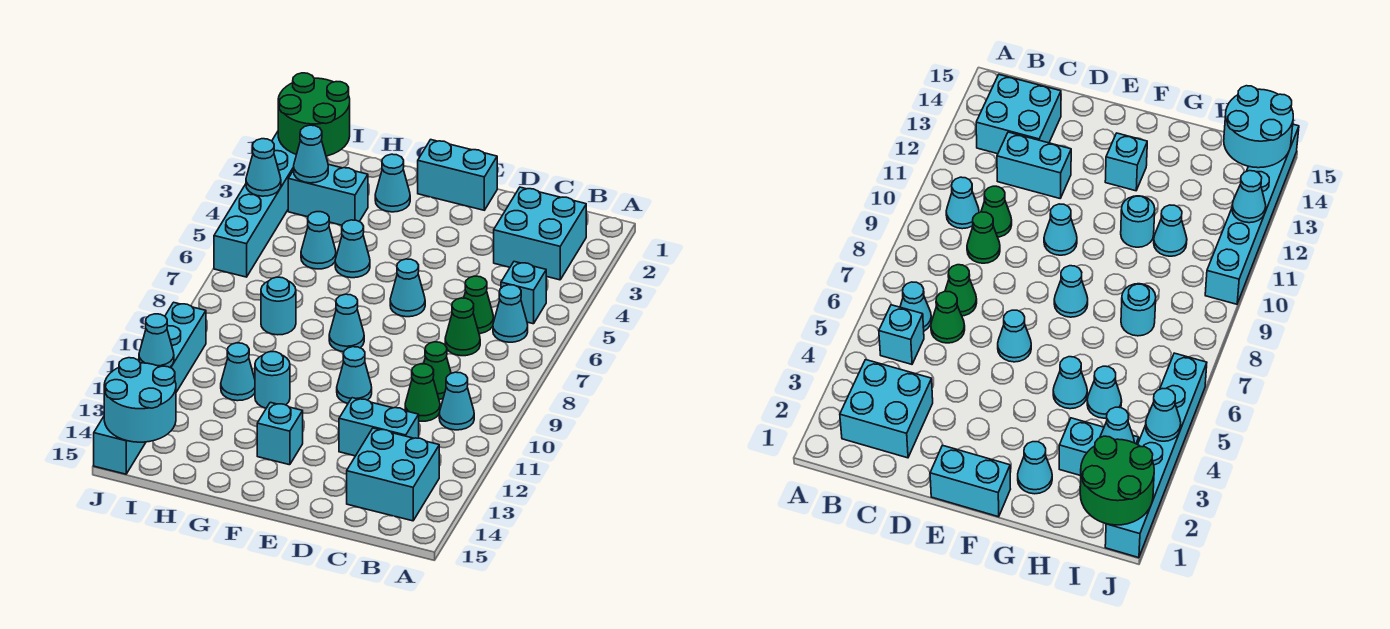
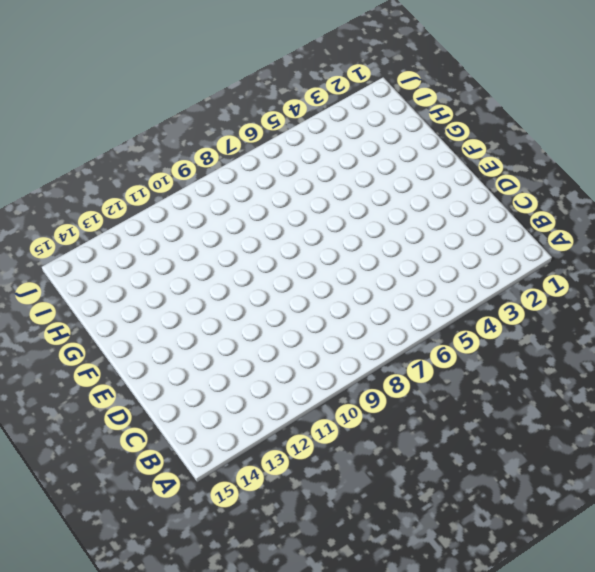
none -> cyan brick B2:C3 level 1
none -> cyan brick B5 level 1
none -> cyan cone B6 level 1

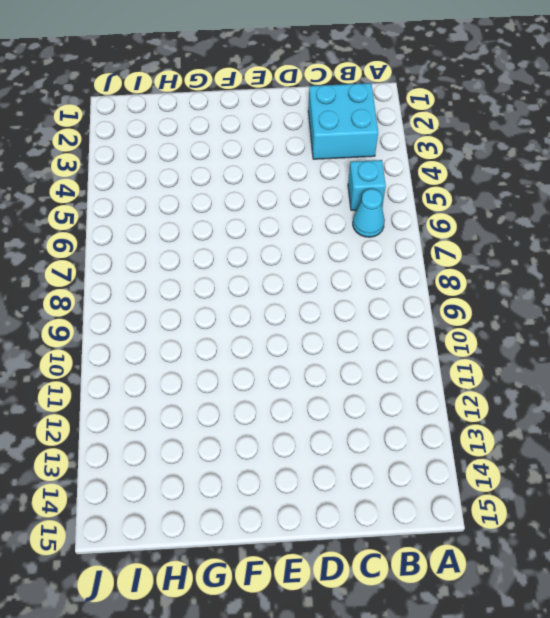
none -> cyan cone B10 level 1
none -> cyan brick B13:C14 level 1
none -> green cone C6 level 1

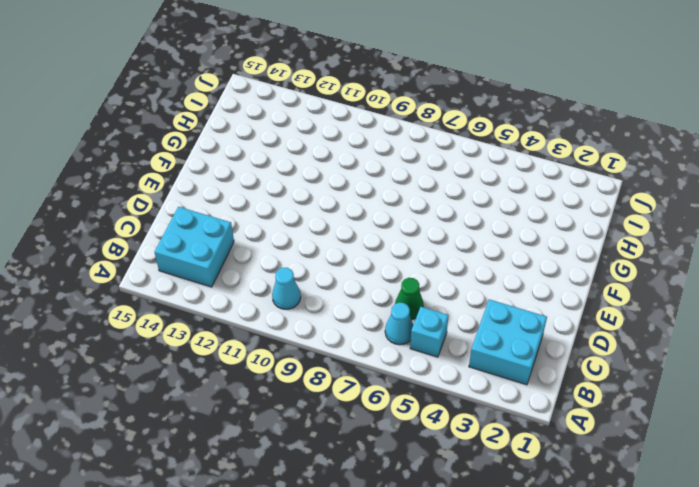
none -> green cone C7 level 1
none -> green cone C9 level 1
none -> green cone C10 level 1

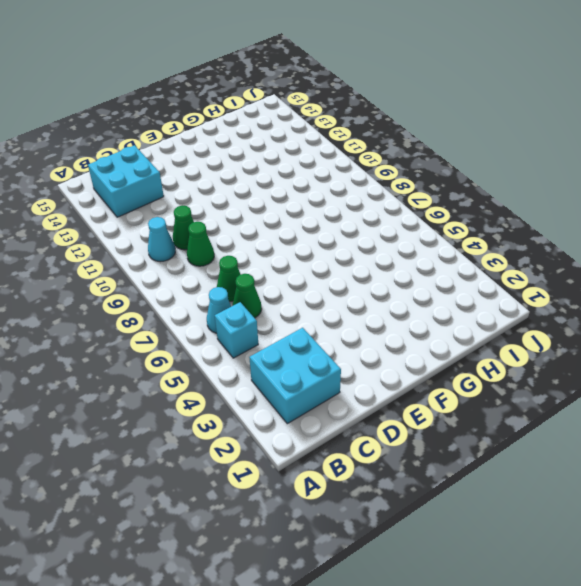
none -> cyan brick C12:D12 level 1
none -> cyan brick E1:F1 level 1
none -> cyan cone E6 level 1

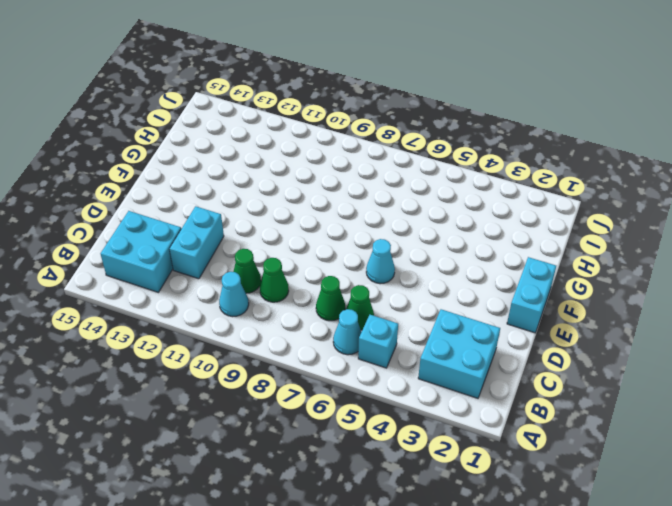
none -> cyan cone E10 level 1
none -> cyan cone F8 level 1
none -> cyan brick F13 level 1

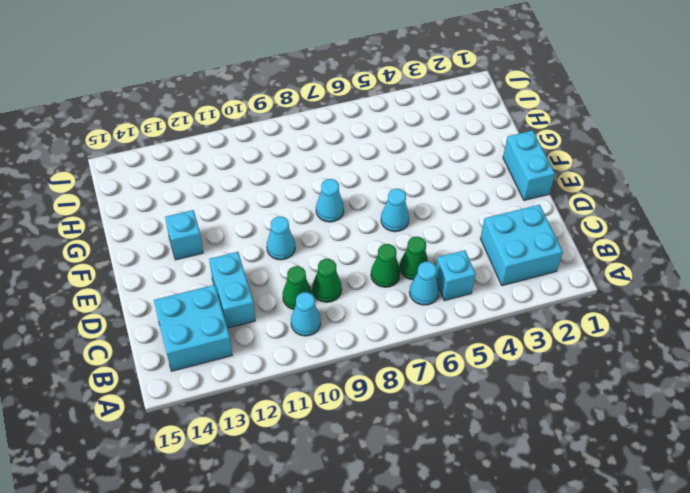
none -> cyan cone G2 level 1
none -> cyan cone G5 level 1
none -> cyan round brick G11 level 1

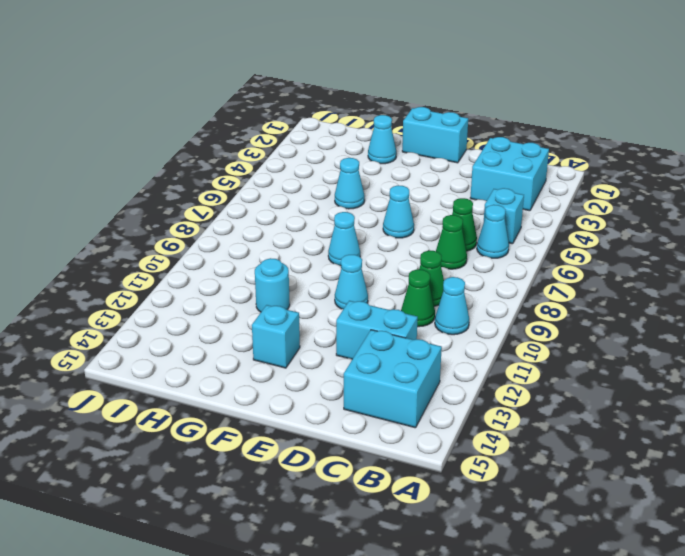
none -> cyan brick H3:I3 level 1
none -> cyan cone H5 level 1
none -> cyan round brick H8 level 1

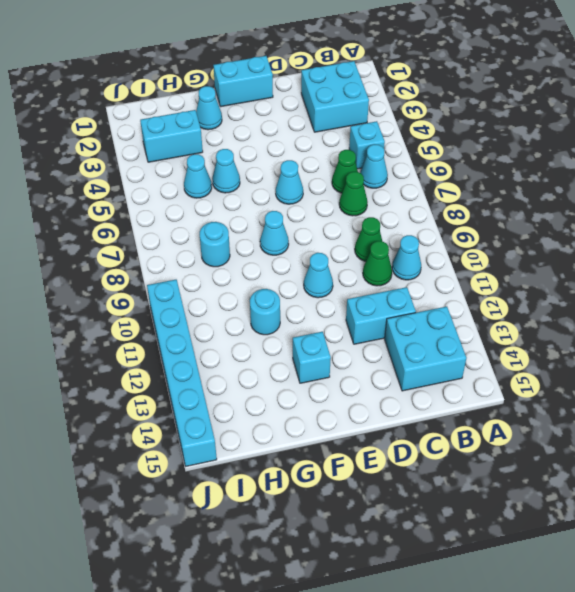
none -> cyan cone H11 level 1
none -> cyan brick J1:J6 level 1
none -> green round brick I1:J2 level 2

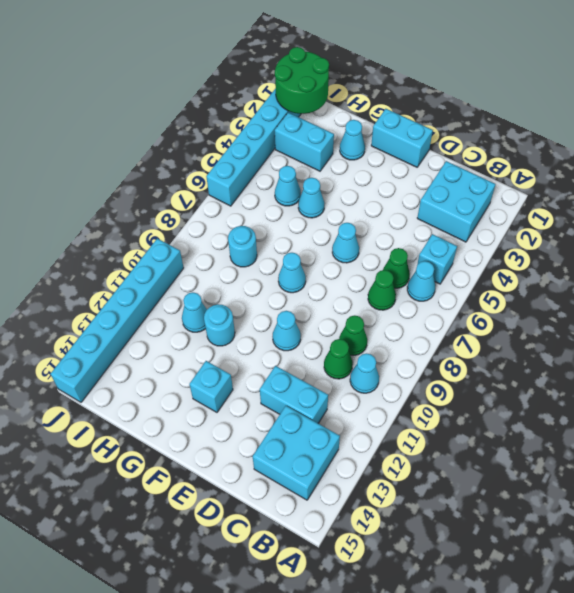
none -> cyan cone I3 level 2
none -> cyan round brick I14:J15 level 2
none -> cyan cone J4 level 2

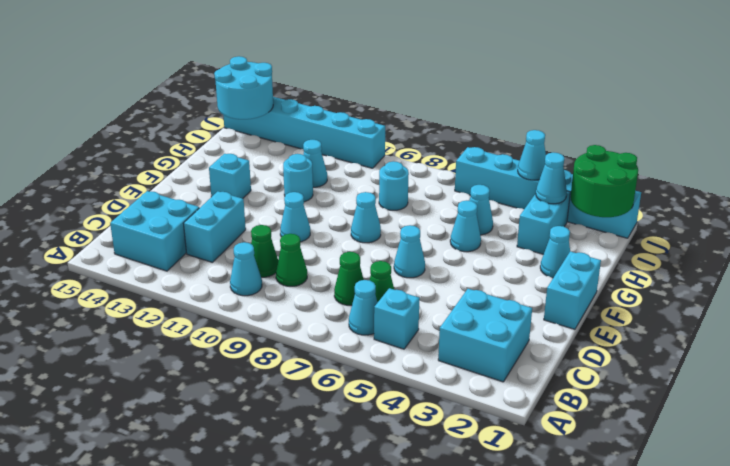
none -> cyan cone J12 level 2

